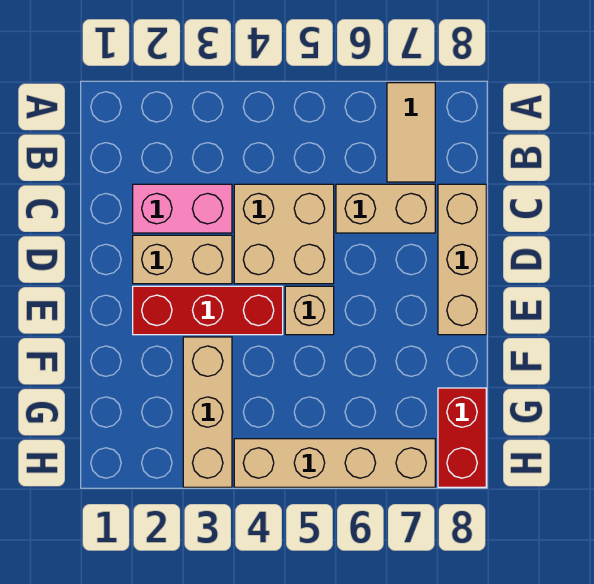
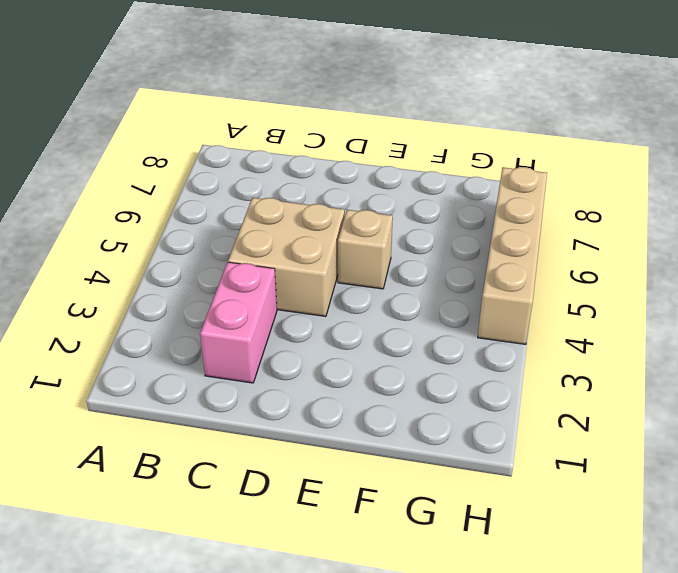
none -> tan tile A7:B7 level 1
none -> tan brick C6:C7 level 1

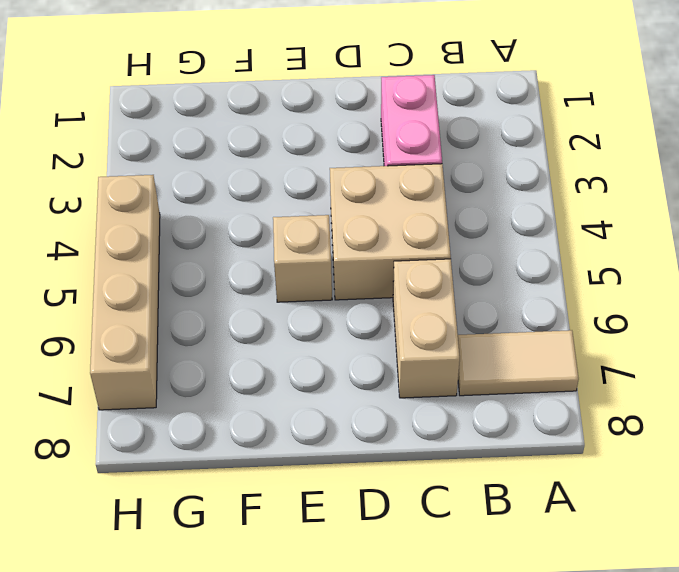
none -> tan brick C8:E8 level 1
none -> tan brick D2:D3 level 1

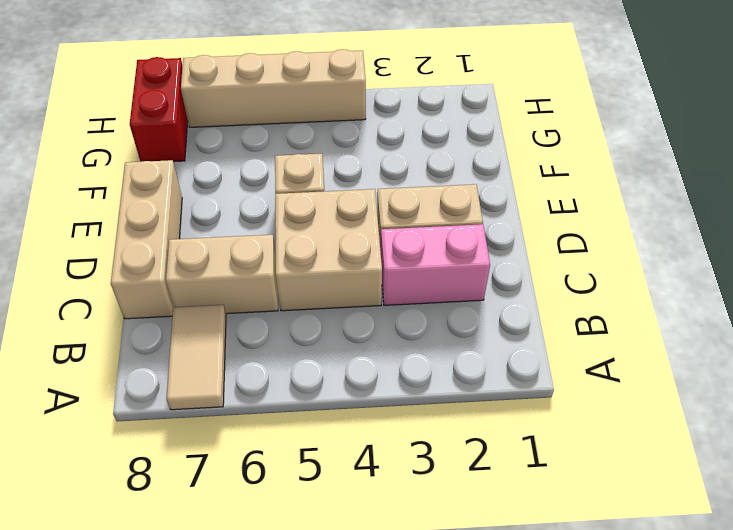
none -> red brick E2:E4 level 1
none -> tan brick F3:H3 level 1

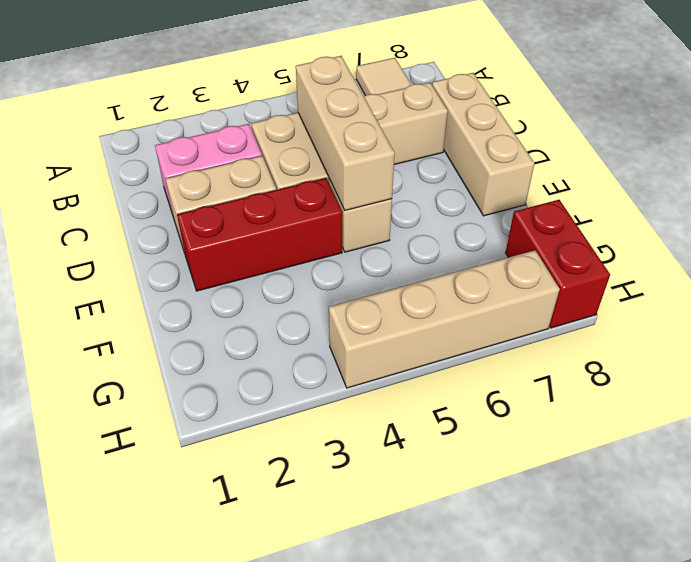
tan brick C5:E5 level 2 -> tan brick F3:H3 level 1

